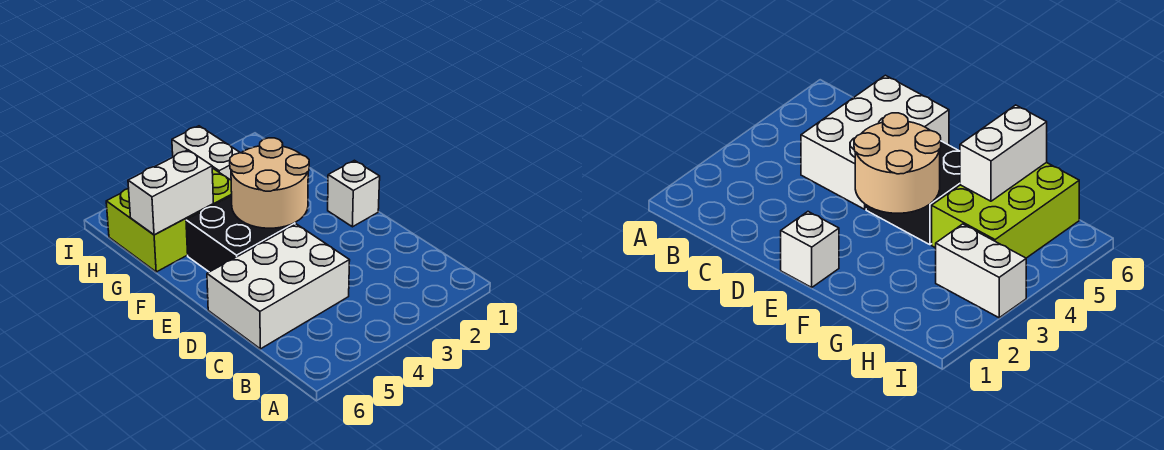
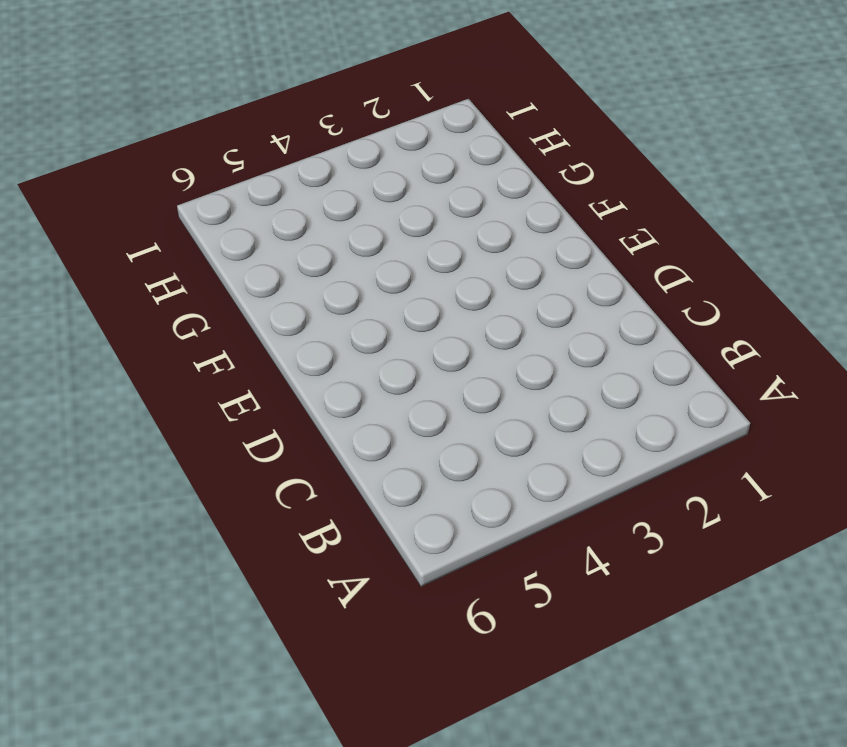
none -> white brick C4:D6 level 1
none -> white brick E1 level 1

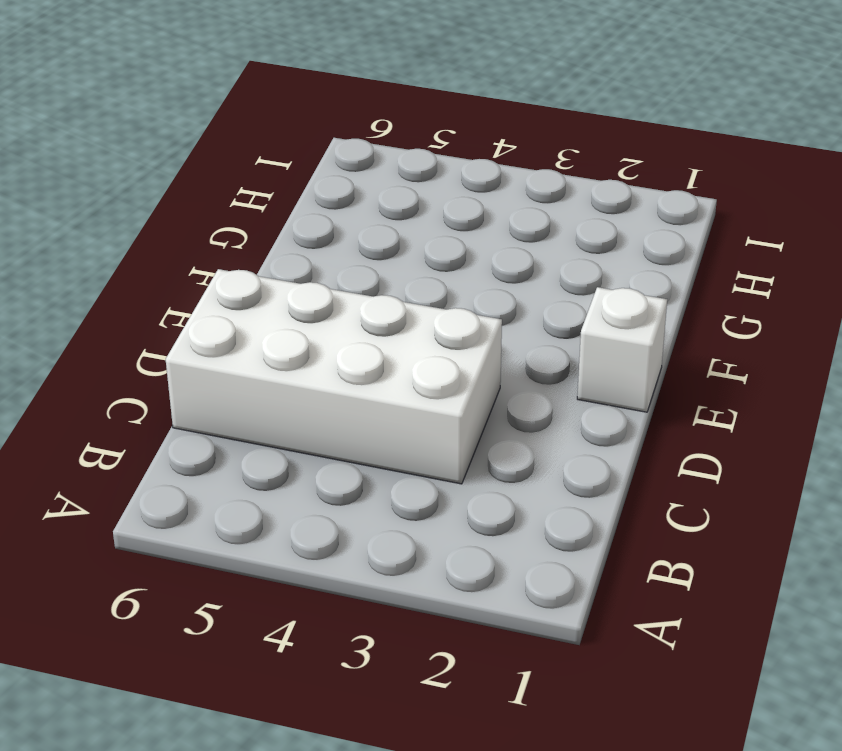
white brick C3:D6 level 1 -> white brick C4:D6 level 1
none -> black brick E4:F5 level 1
none -> lime brick G4:H6 level 1

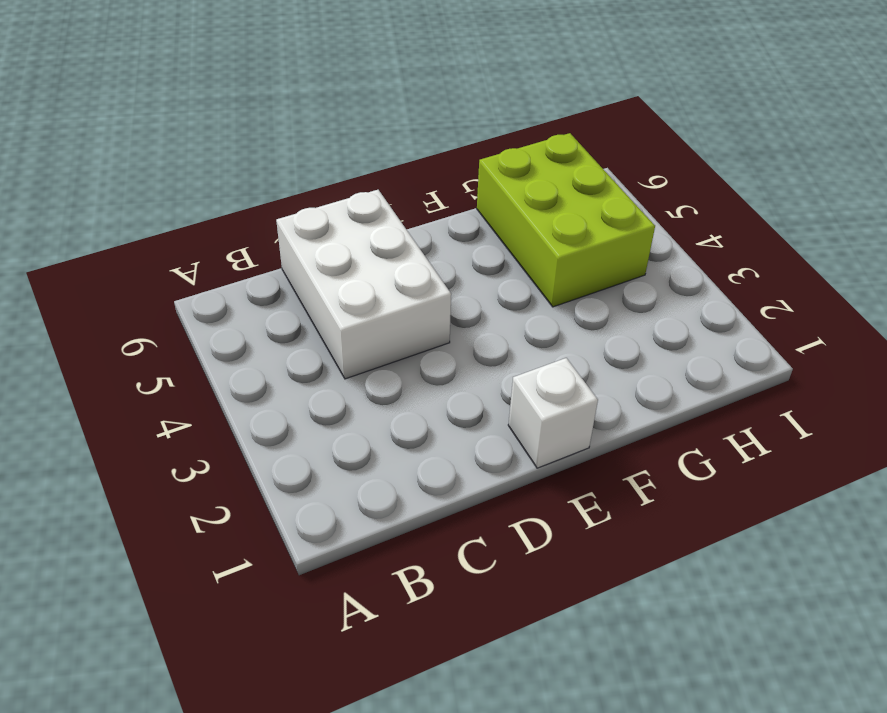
none -> black brick E4:F5 level 1
none -> white brick H3:I3 level 1

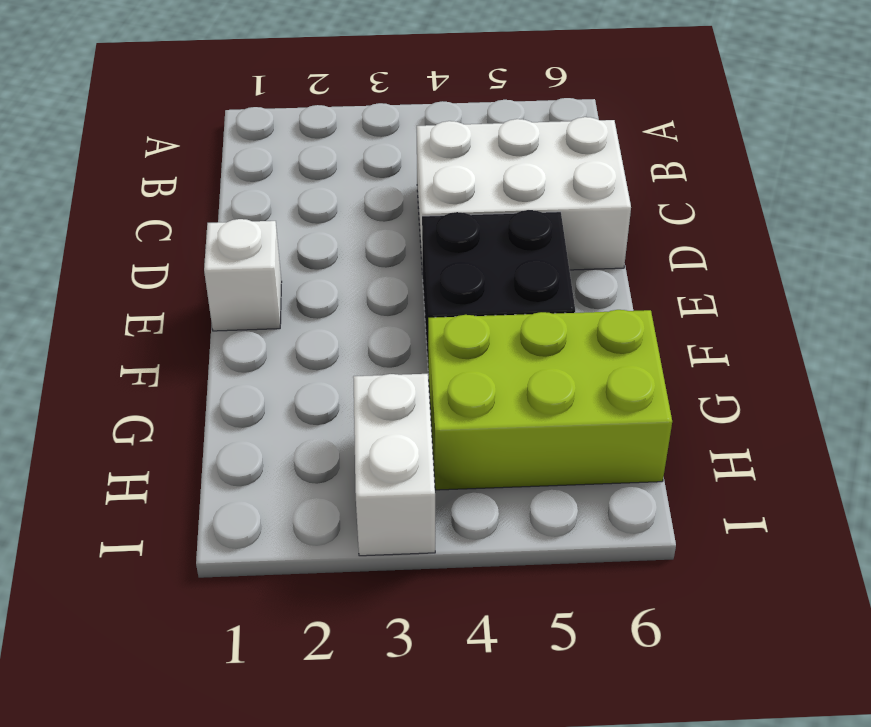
none -> tan round brick E3:F4 level 2
none -> white brick G5:G6 level 2

